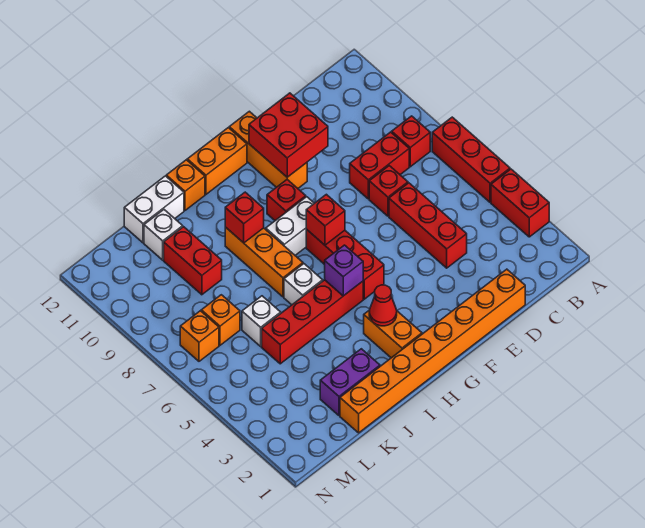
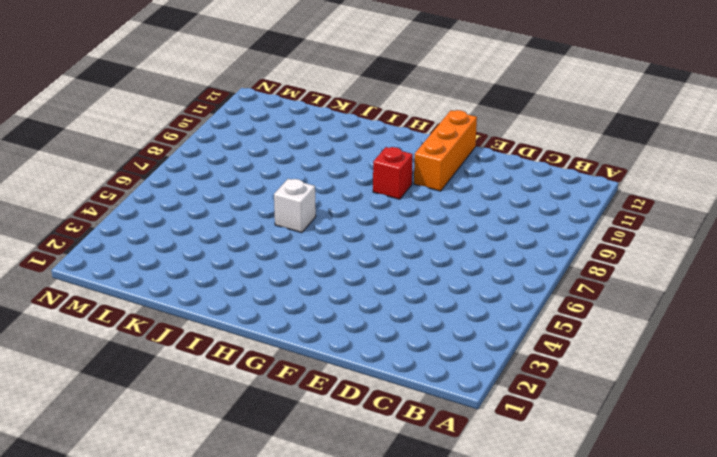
none -> red brick A3:A4 level 1
none -> red brick A5:A7 level 1
none -> red brick B8 level 1

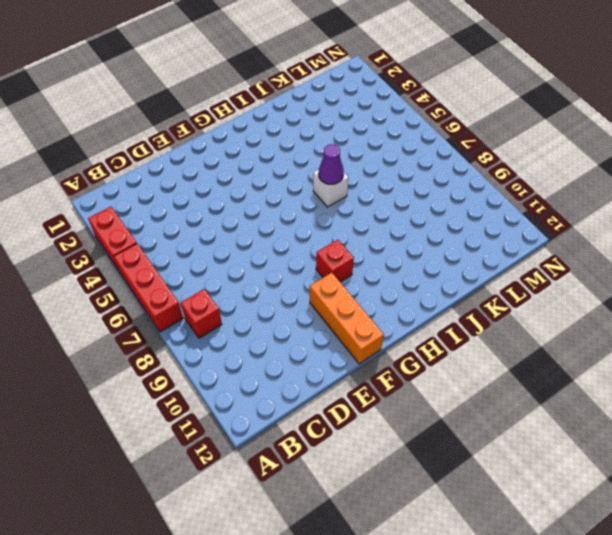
purple cone I6 level 2 -> none
none -> red brick C8:D8 level 1
none -> orange brick D1:K1 level 1
none -> red brick D4:D6 level 1

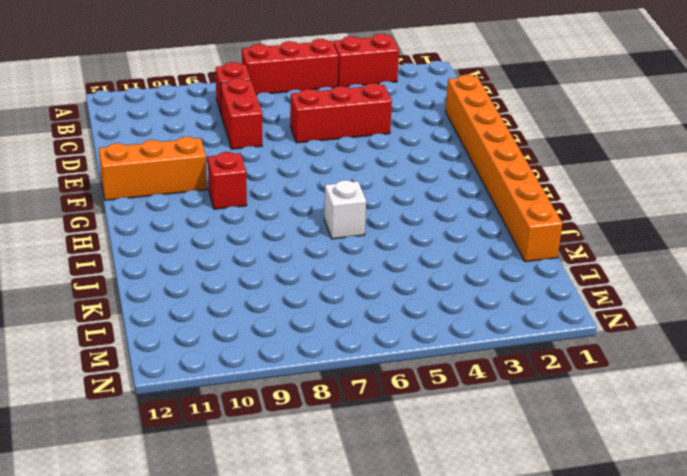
none -> red brick D7 level 1
none -> red brick G5:G7 level 1
none -> white brick G8:H8 level 1

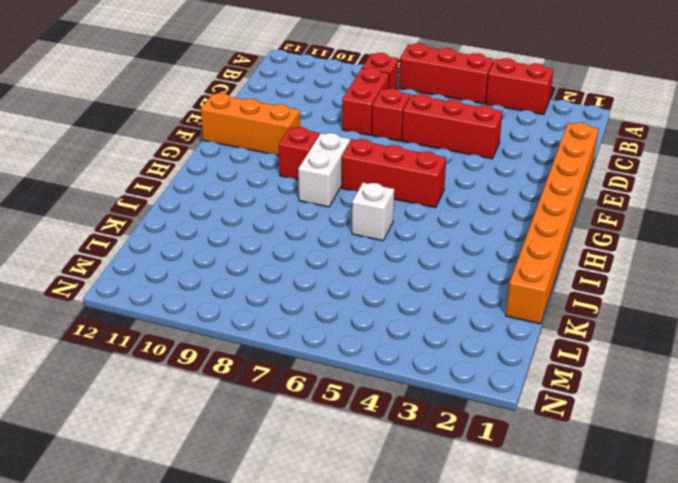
none -> orange brick G12:H12 level 1
none -> orange brick H2:H3 level 1
none -> red brick H5:K5 level 1

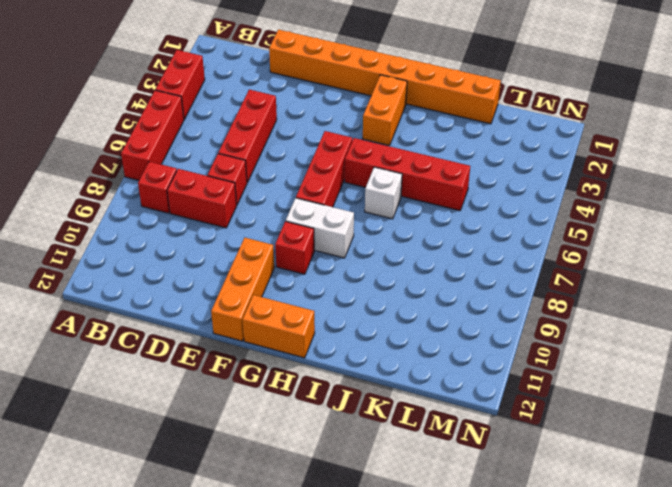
none -> orange brick I7:I9 level 1
none -> orange brick I12 level 1
none -> purple brick J2:K2 level 1

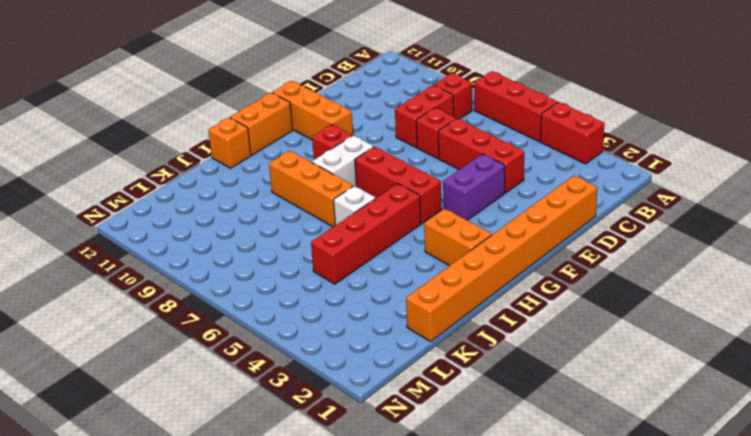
purple brick E4:F4 level 1 -> purple brick J2:K2 level 1
none -> white brick J12:K12 level 1
none -> white brick K6 level 1
none -> red brick K9:K10 level 1

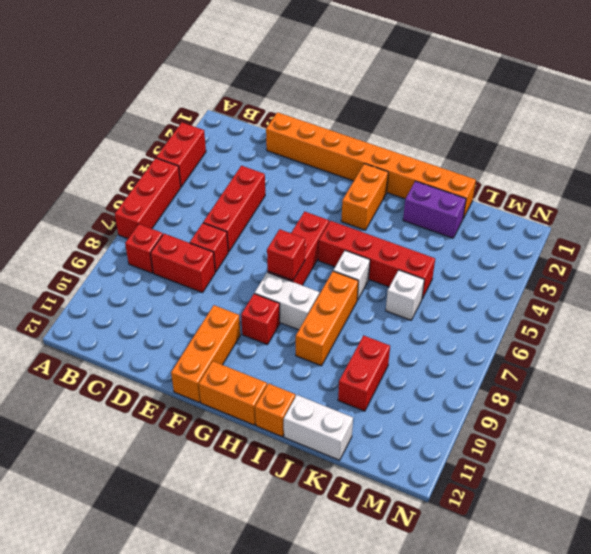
none -> white brick K11 level 1
none -> orange brick L7 level 1
none -> orange brick M7 level 1

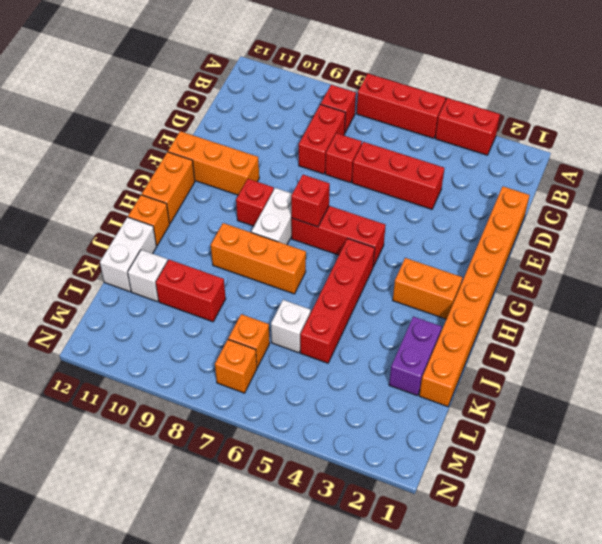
none -> white brick I6 level 1
none -> red brick E10:F11 level 2
none -> red cone H3 level 2

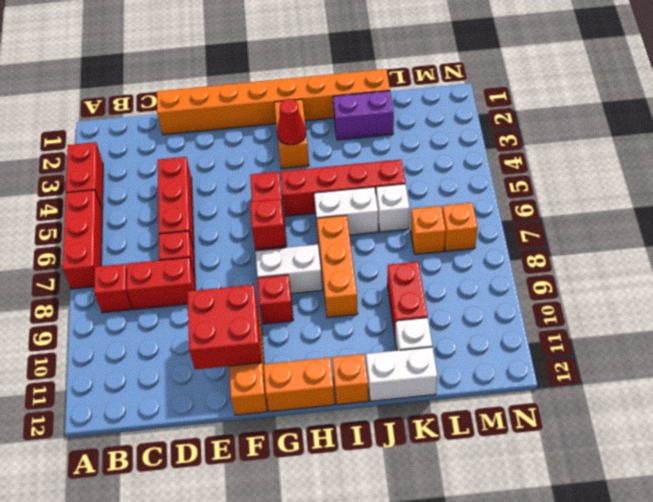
white brick I6:J6 level 1 -> white brick I6 level 1
none -> purple brick H5 level 2
none -> red brick I9 level 2

